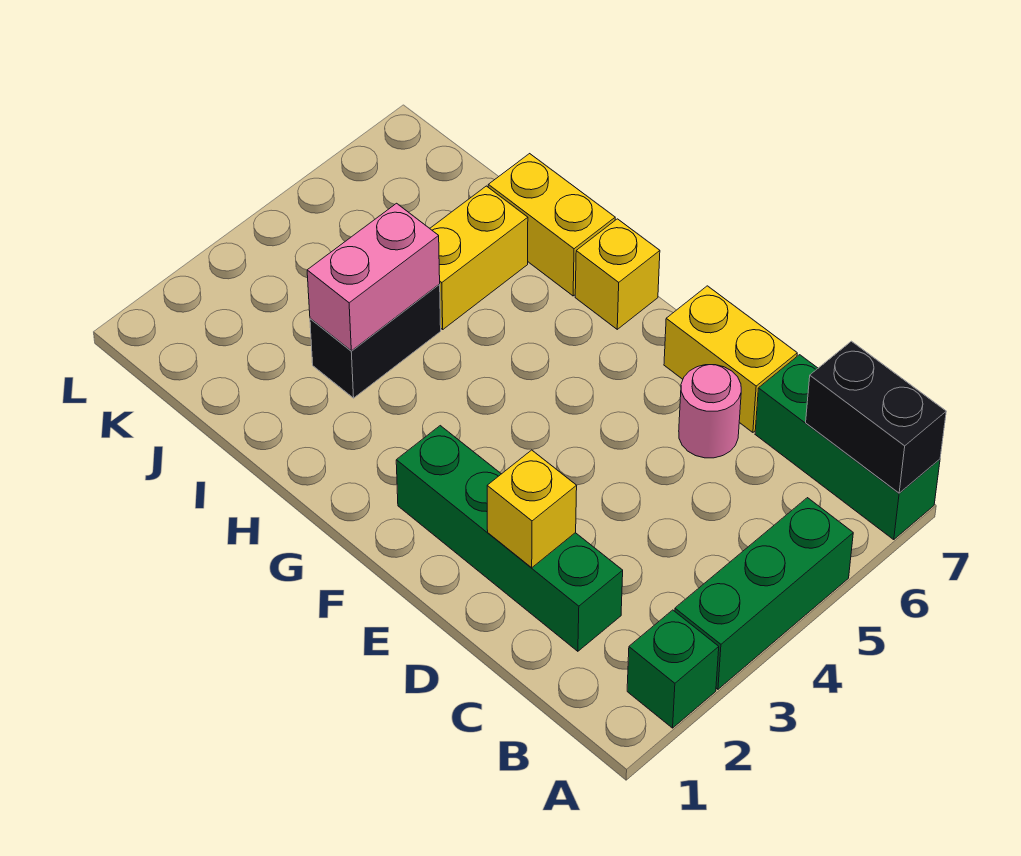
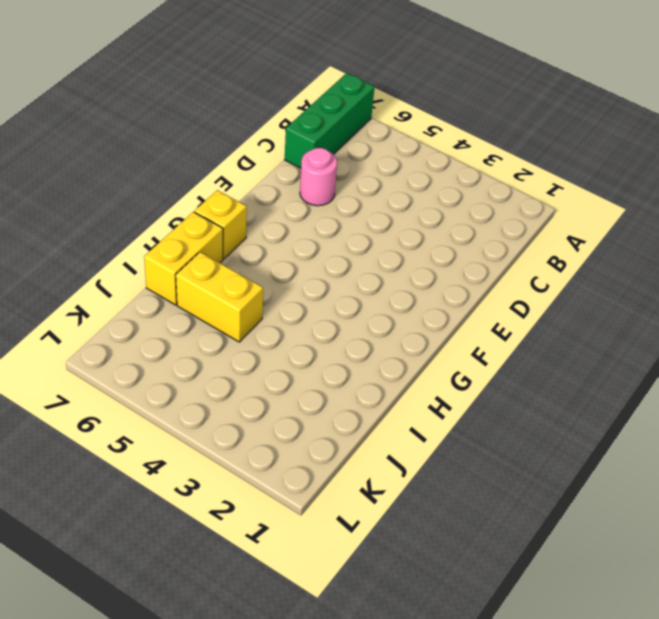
none -> green brick A2 level 1
none -> green brick A3:A5 level 1
none -> green brick C2:F2 level 1

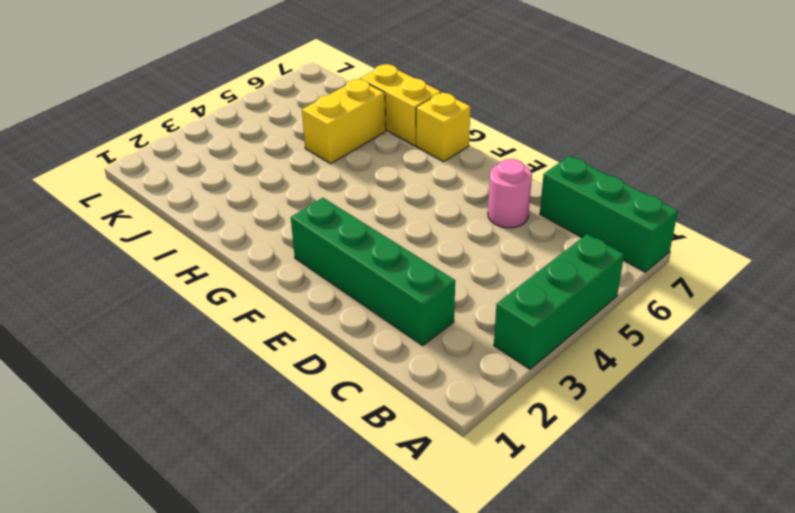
none -> green brick A2 level 1
none -> yellow brick D7:E7 level 1
none -> black brick I3:I4 level 1

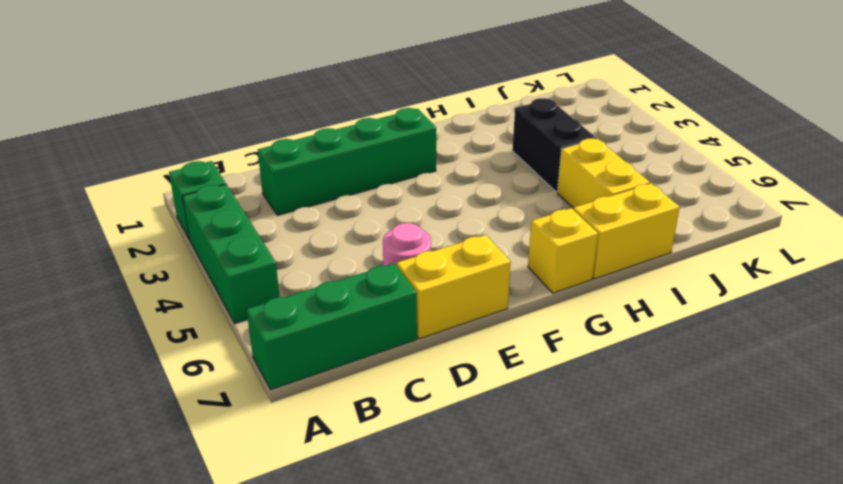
none -> black brick A7:B7 level 2
none -> yellow brick D2 level 2
none -> pink brick I3:I4 level 2

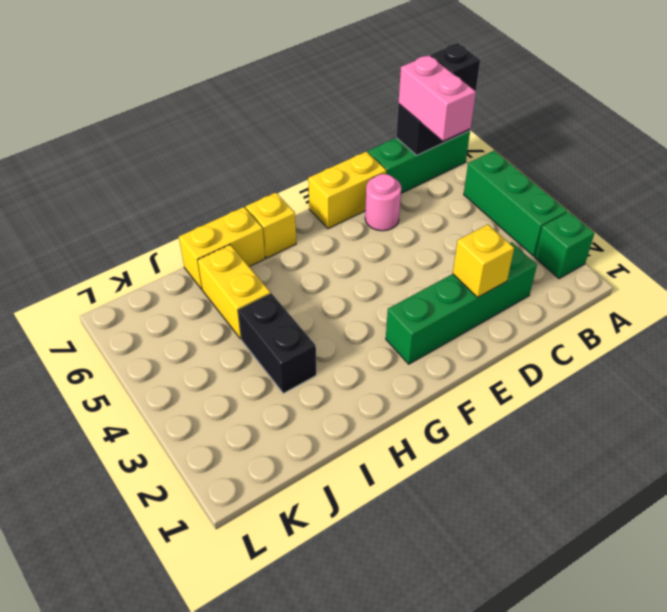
black brick A7 level 3 -> none
pink brick B6:B7 level 3 -> pink brick I3:I4 level 2

